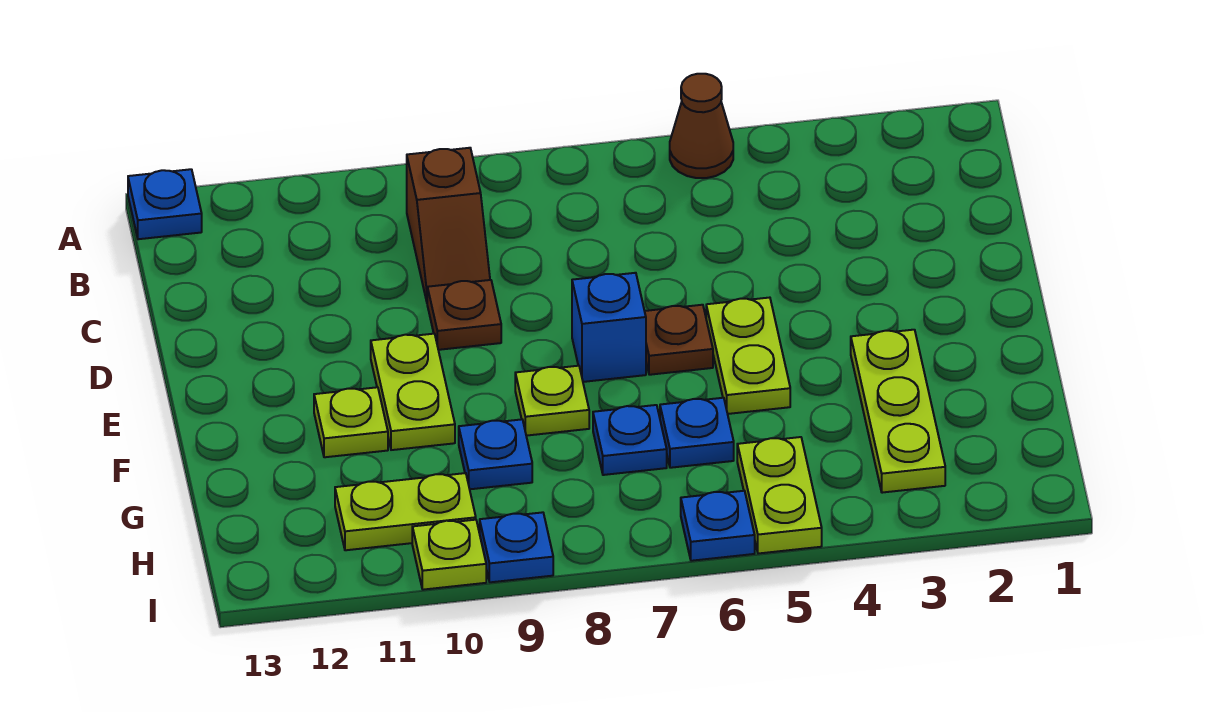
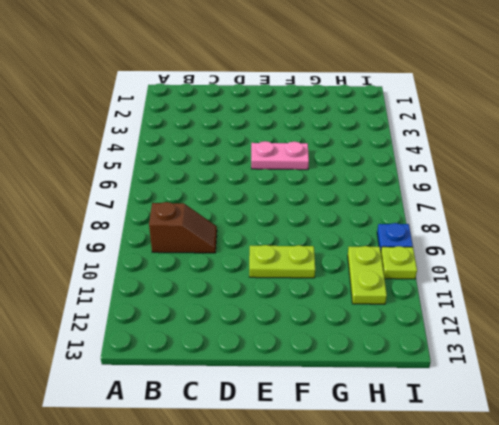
pink plate E5:F5 level 1 -> lime plate E5:F5 level 1
none -> brown cone A5 level 1
none -> blue plate A13 level 1
none -> brown plate D9 level 1

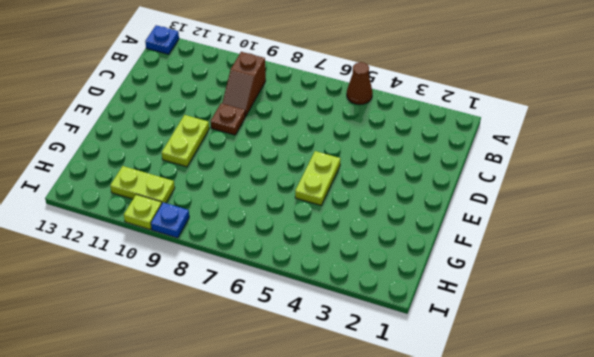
none -> brown plate E6 level 1
none -> blue brick E7 level 1
none -> lime plate F3:H3 level 1

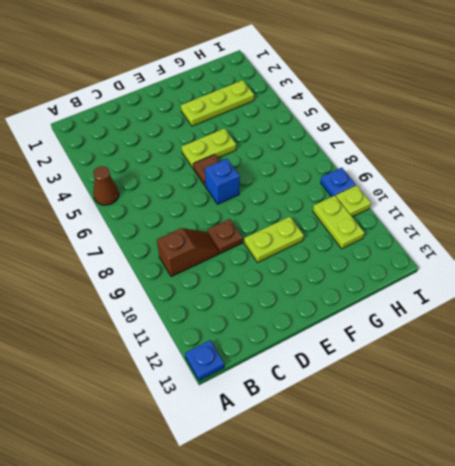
none -> lime plate F8 level 1
none -> lime plate F11 level 1
none -> blue plate G6 level 1

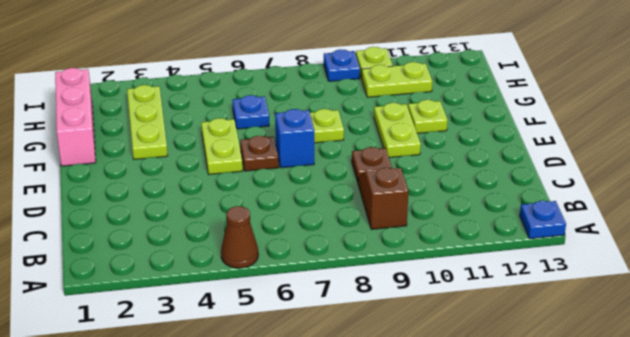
pink brick F1:H1 level 1 -> none
none -> blue plate G7 level 1
none -> blue plate G9 level 1
none -> lime plate H5:I5 level 1

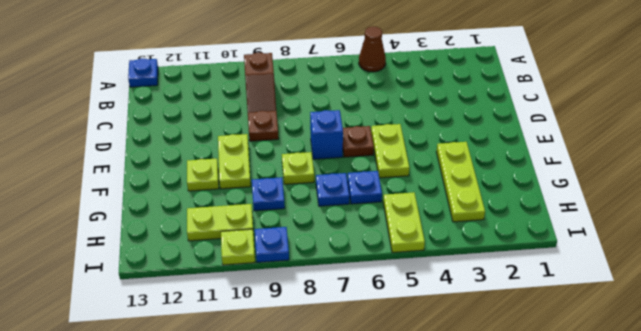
none -> blue plate I6 level 1

